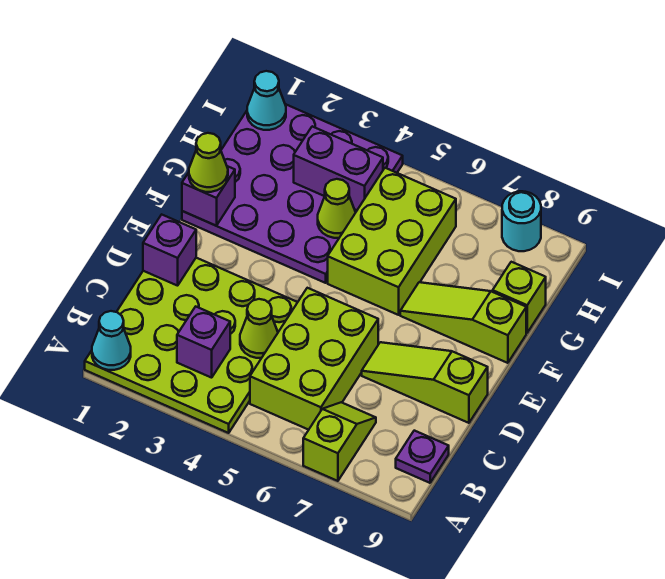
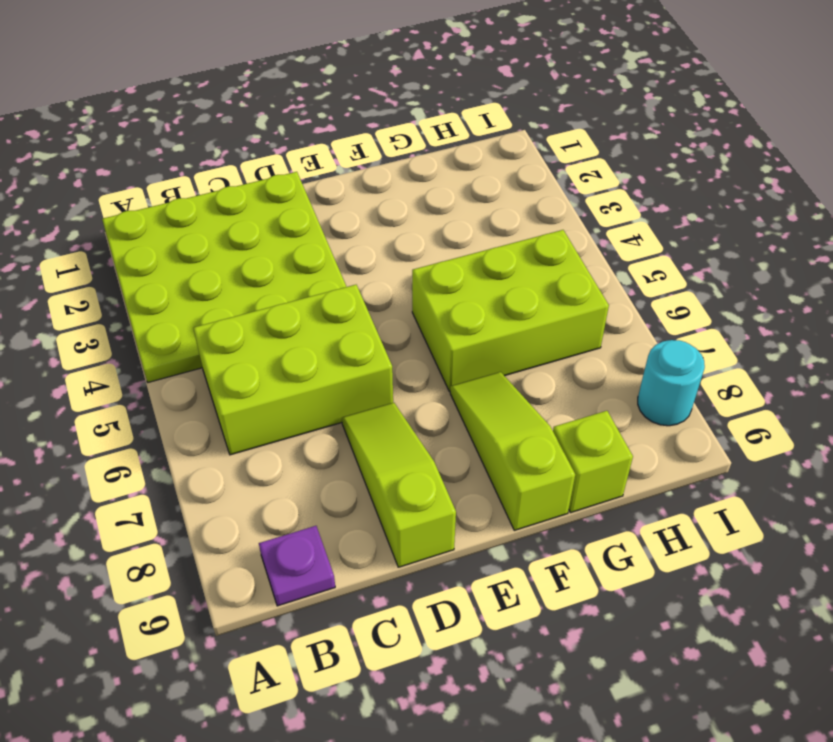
none -> lime slope A7:B7 level 1 top A
none -> purple plate F1:I4 level 1
none -> cyan cone A1 level 2

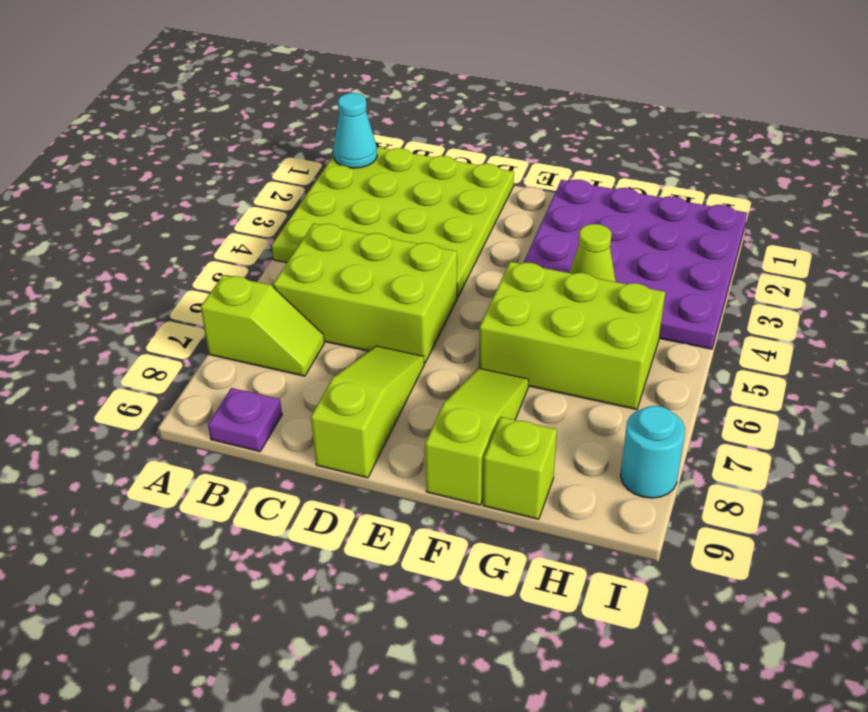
none -> purple brick B3 level 2
none -> lime cone C4 level 2
none -> purple brick D1 level 2

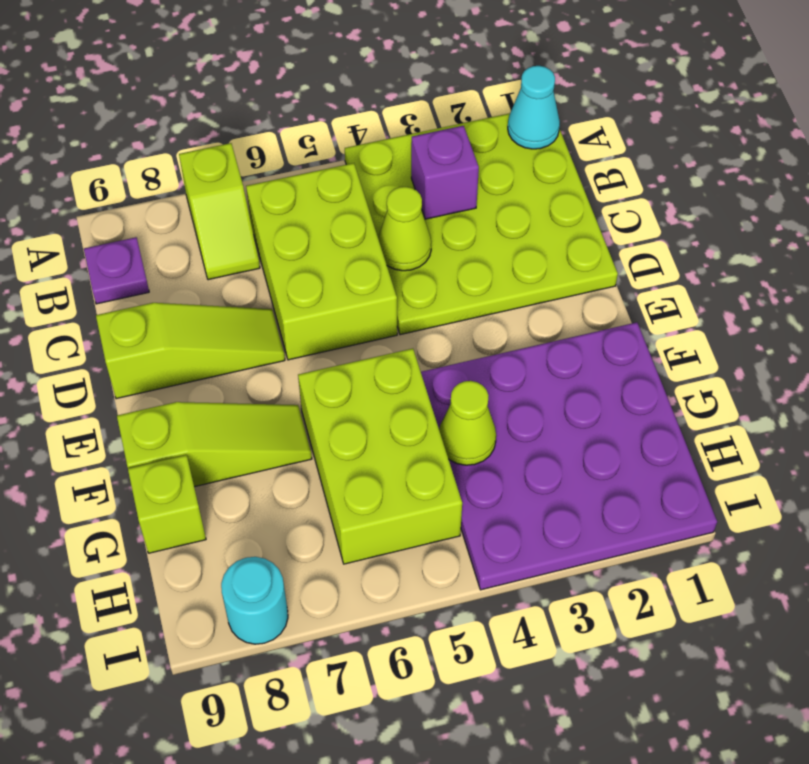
none -> purple brick D1 level 2
none -> purple brick F1 level 2
none -> purple brick H3:H4 level 2

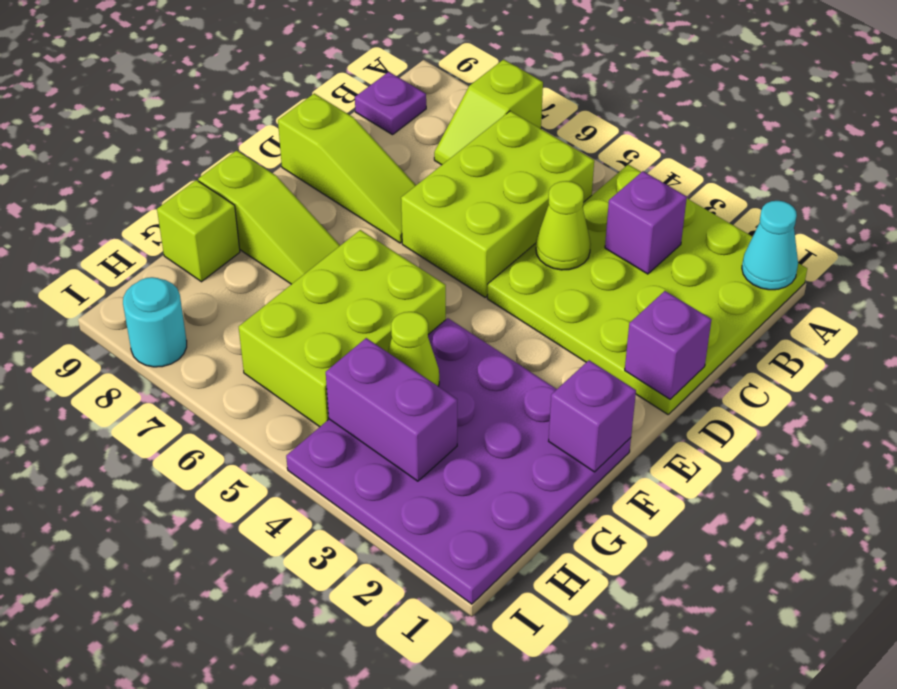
none -> cyan cone I1 level 2
none -> lime cone F1 level 3

